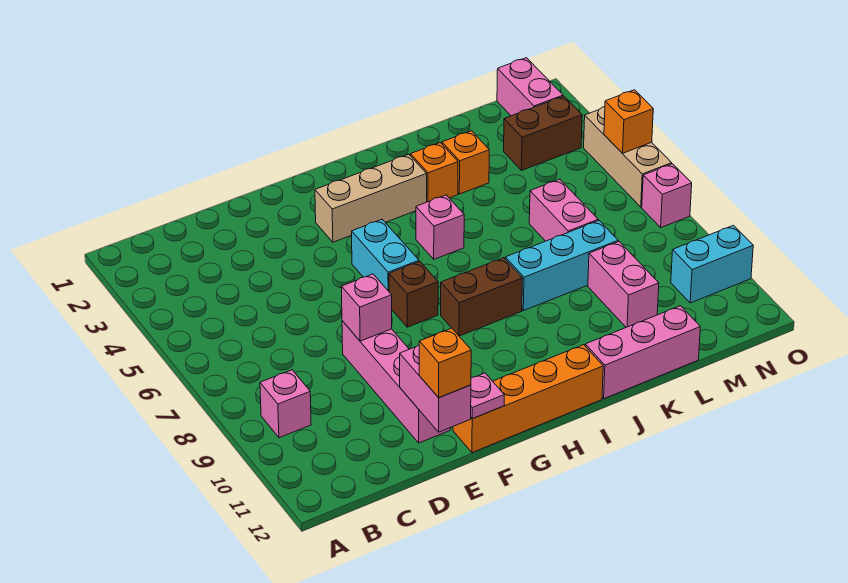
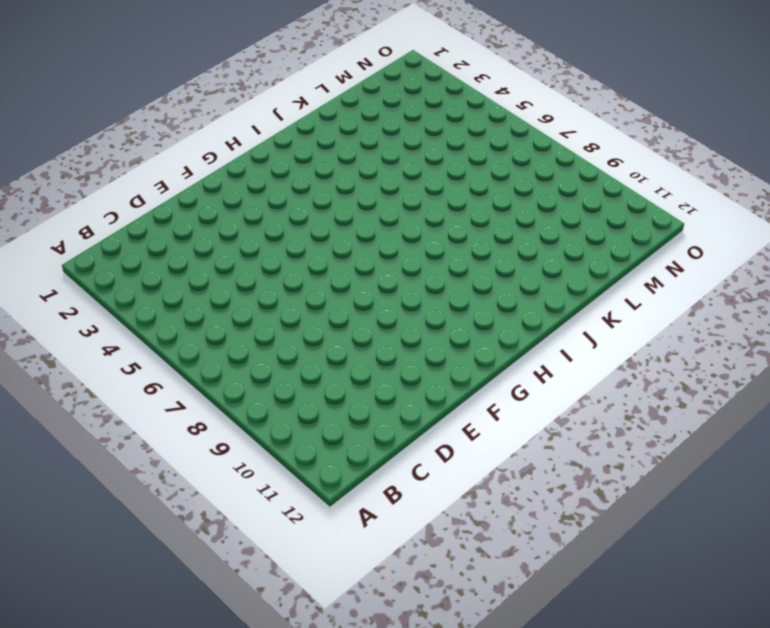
none -> pink brick B9 level 1
none -> pink brick E8:E11 level 1
none -> orange brick F12:I12 level 1

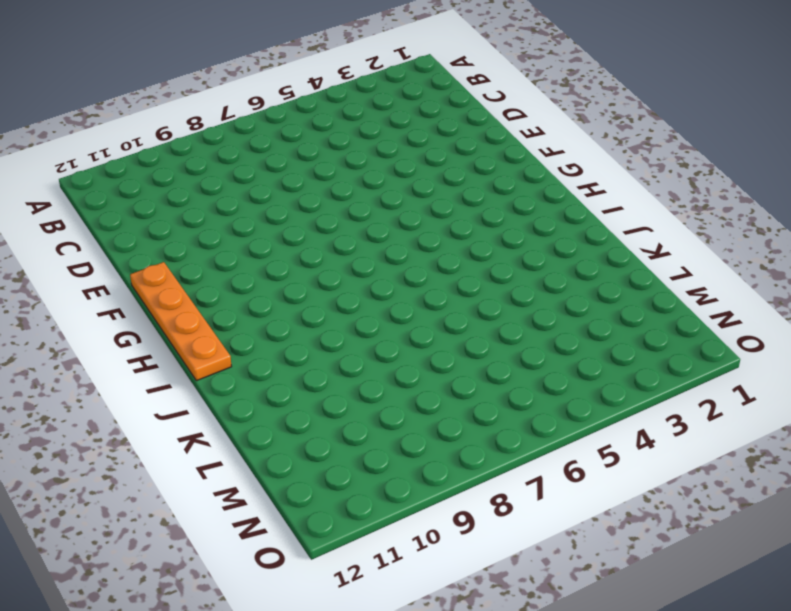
orange plate F12:I12 level 1 -> orange brick F12:I12 level 1
none -> pink brick B9 level 1
none -> pink brick E8:E11 level 1
none -> tan brick G3:I3 level 1

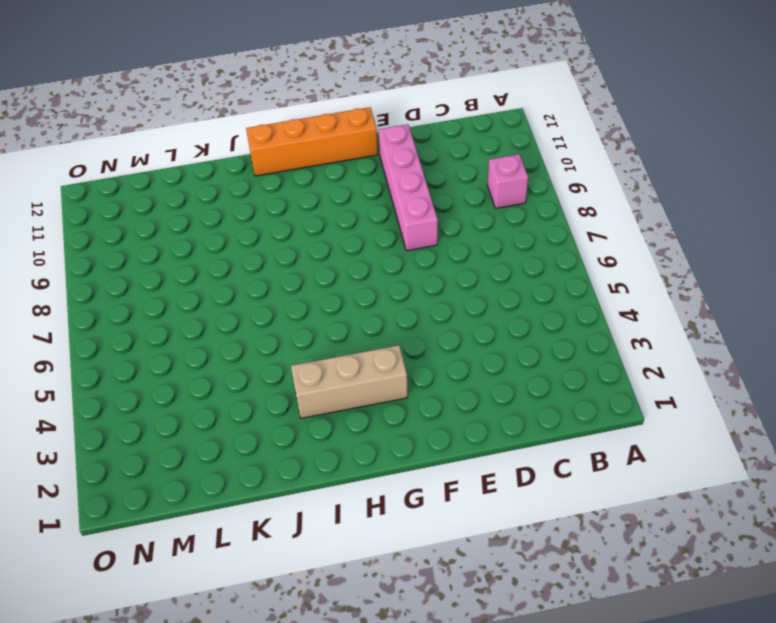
none -> cyan brick G5:G6 level 1
none -> brown brick G7 level 1
none -> brown brick H8:I8 level 1

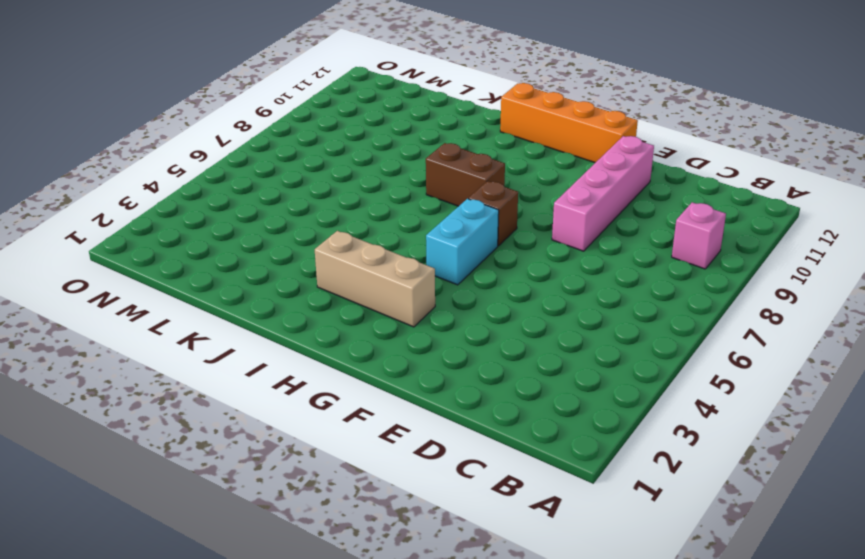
none -> pink brick I5 level 1
none -> orange brick J3 level 1
none -> cyan brick J8:L8 level 1

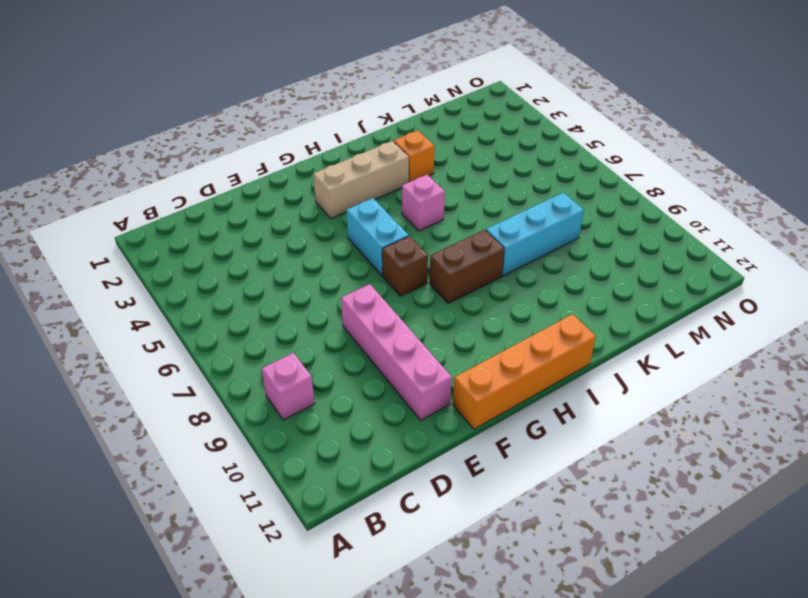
none -> pink brick J12:L12 level 1
none -> orange brick K3 level 1
none -> pink brick L6:L7 level 1

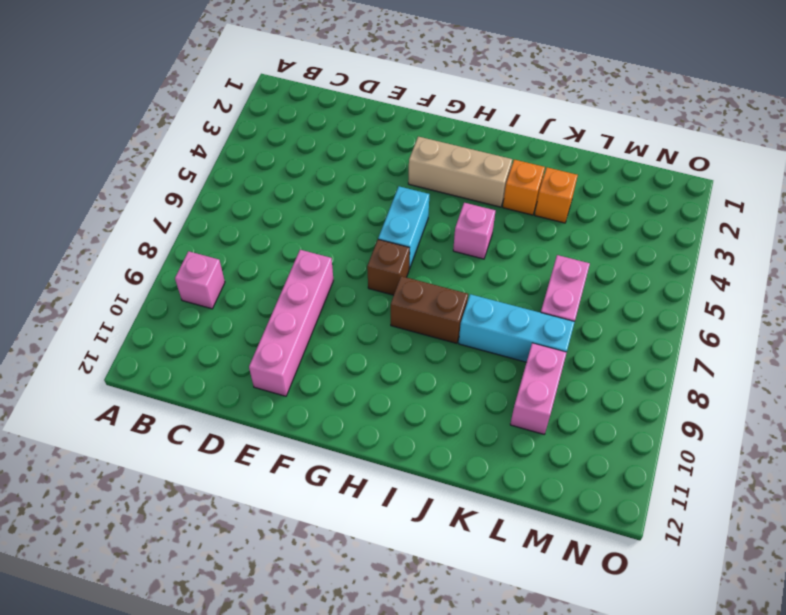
none -> orange brick F12:I12 level 1
none -> pink brick J12:L12 level 1
none -> brown brick M3:N3 level 1

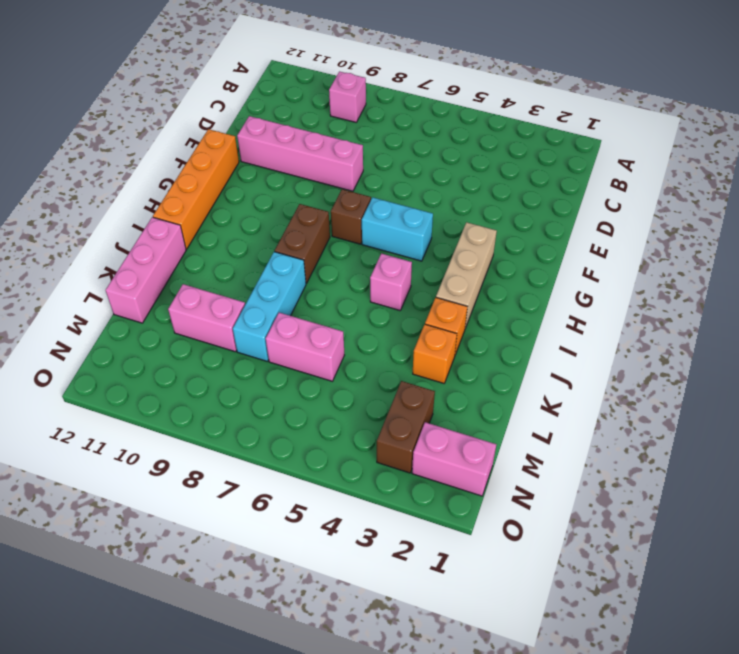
none -> cyan brick N10:O10 level 1
none -> tan brick O4:O6 level 1
none -> pink brick O7 level 1

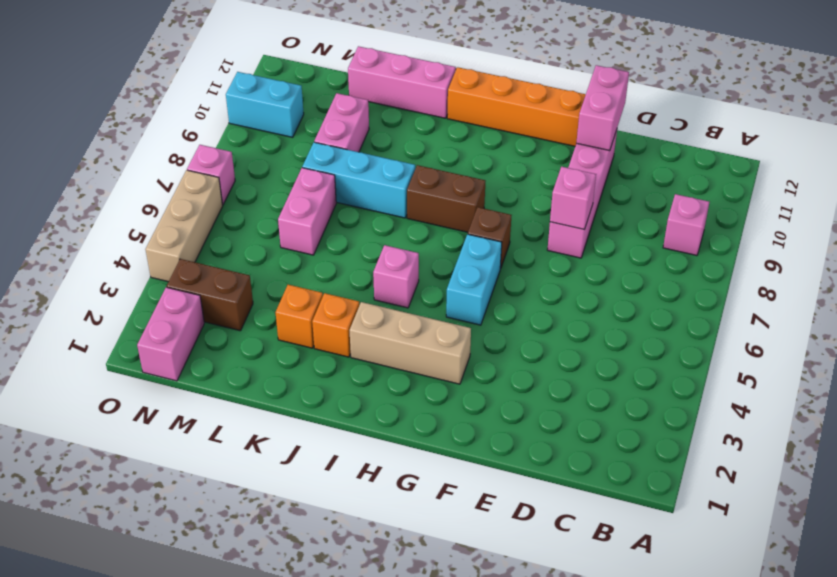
none -> pink plate F12 level 2
none -> orange brick O5 level 2
none -> orange brick E12 level 3

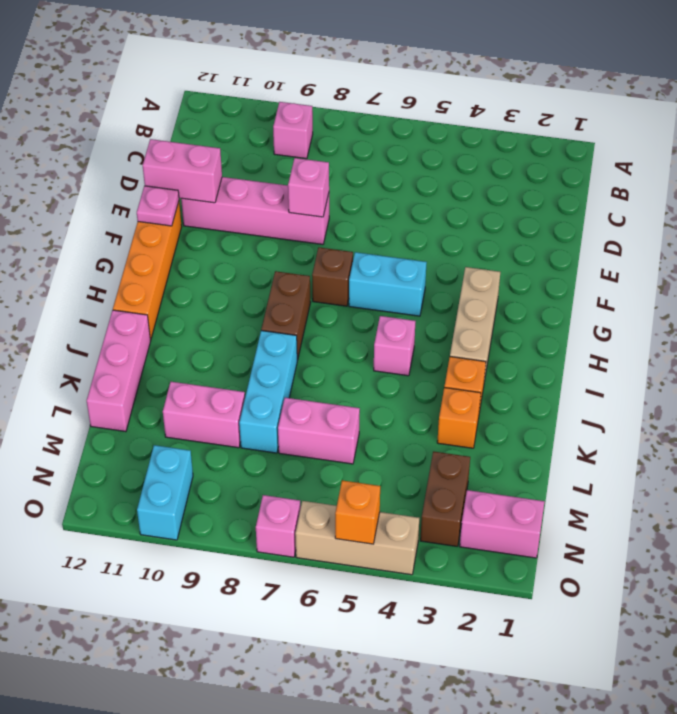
none -> orange brick E12 level 3

